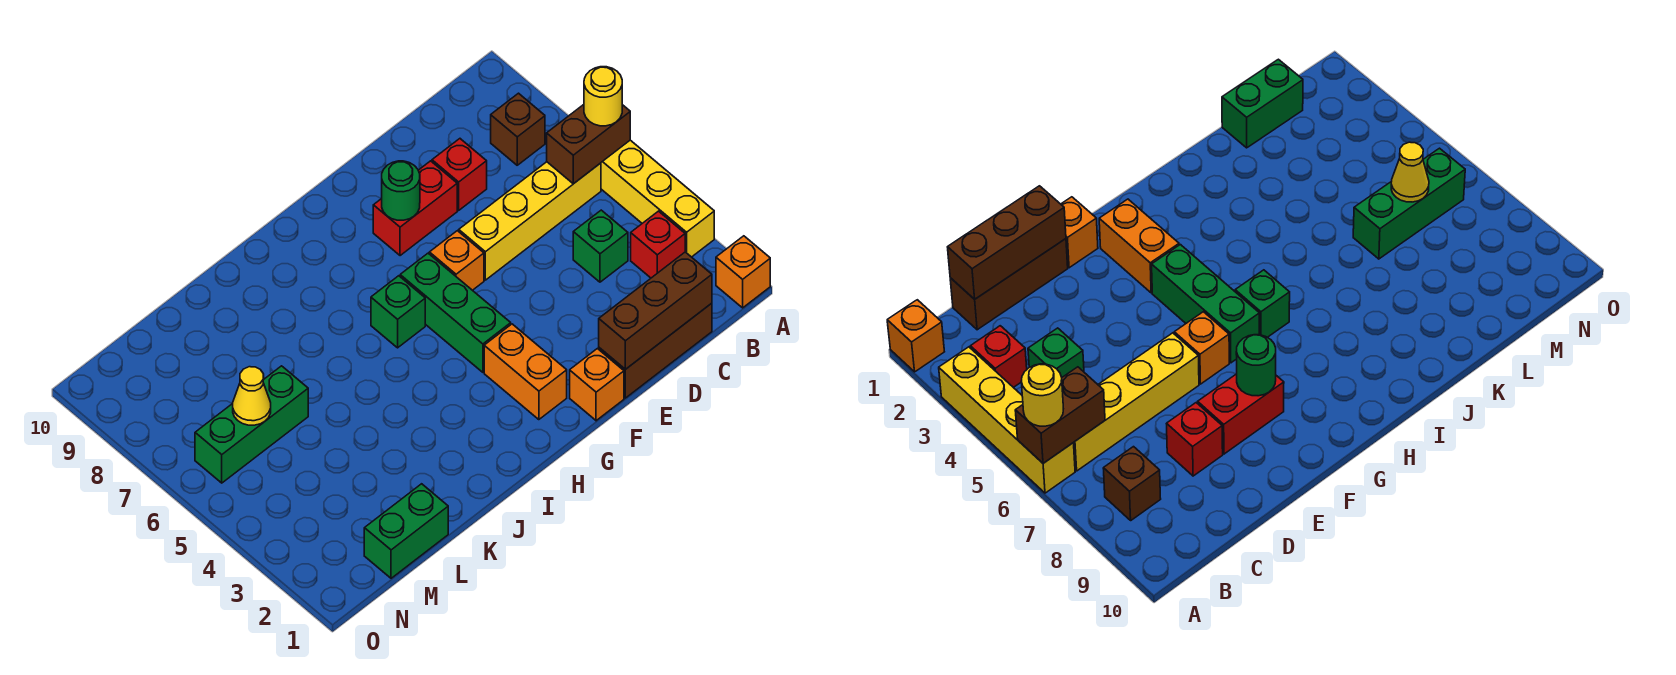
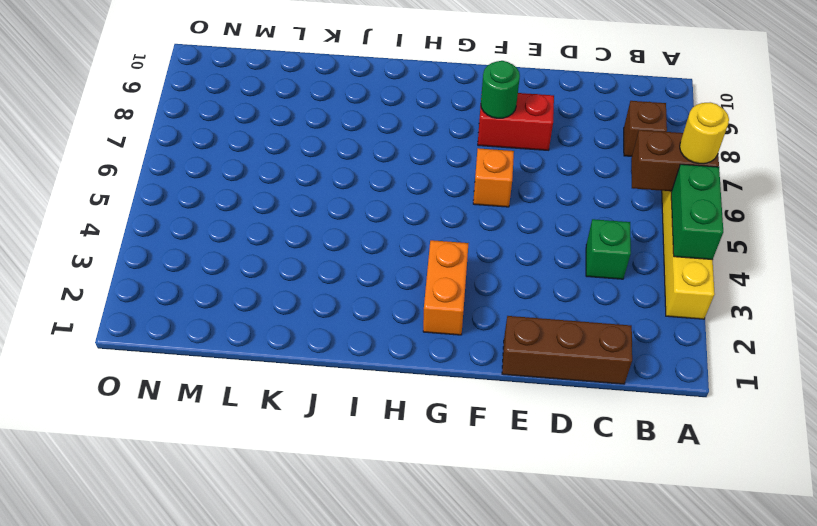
green brick A4:A5 level 2 -> green brick L1:M1 level 1
none -> orange brick A1 level 1
none -> red brick B3 level 1
none -> yellow brick B6:E6 level 1

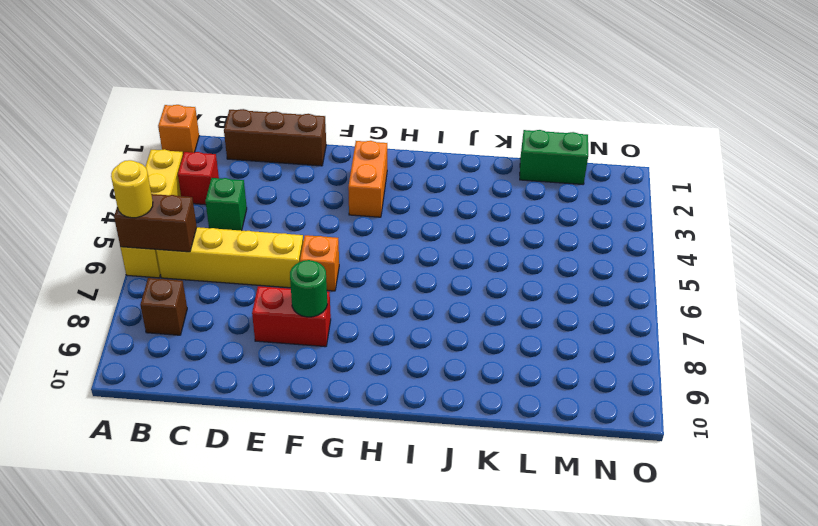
none -> red brick D8 level 1
none -> orange brick F1 level 1
none -> green brick G4:G6 level 1

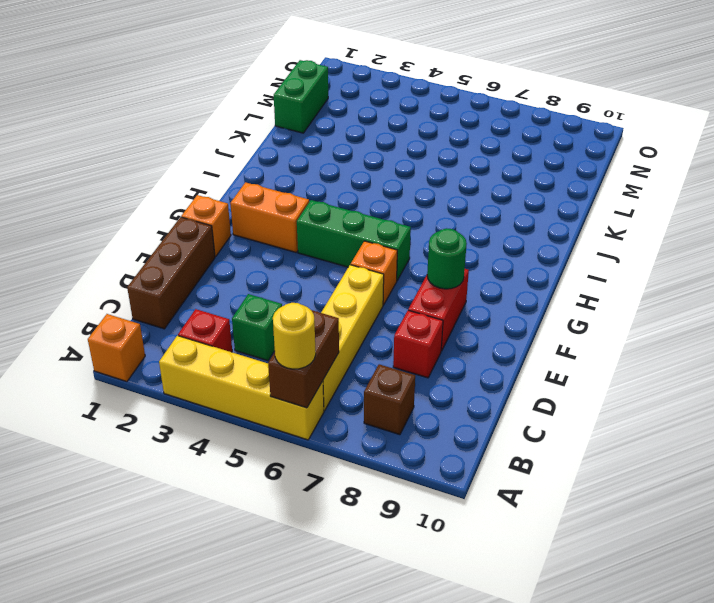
none -> green brick H6 level 1
none -> green brick L6:N6 level 1
none -> brown brick C1:E1 level 2

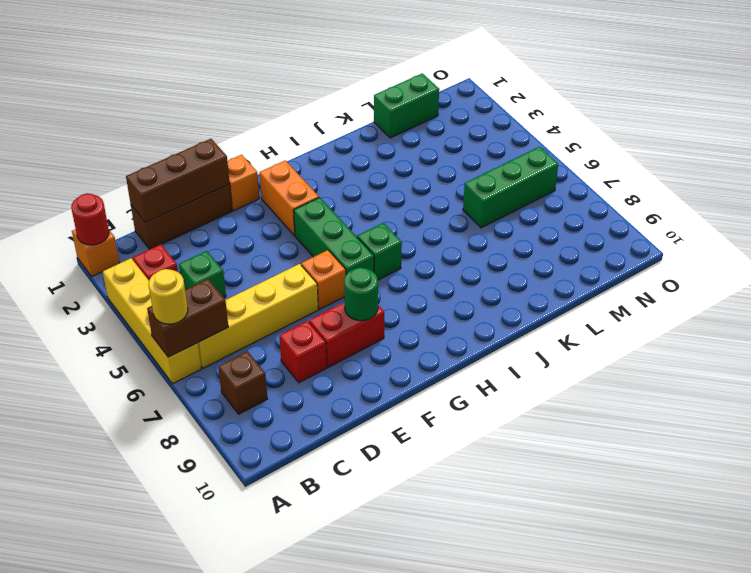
red round brick A1 level 2 -> none
none -> yellow cone M6 level 2

